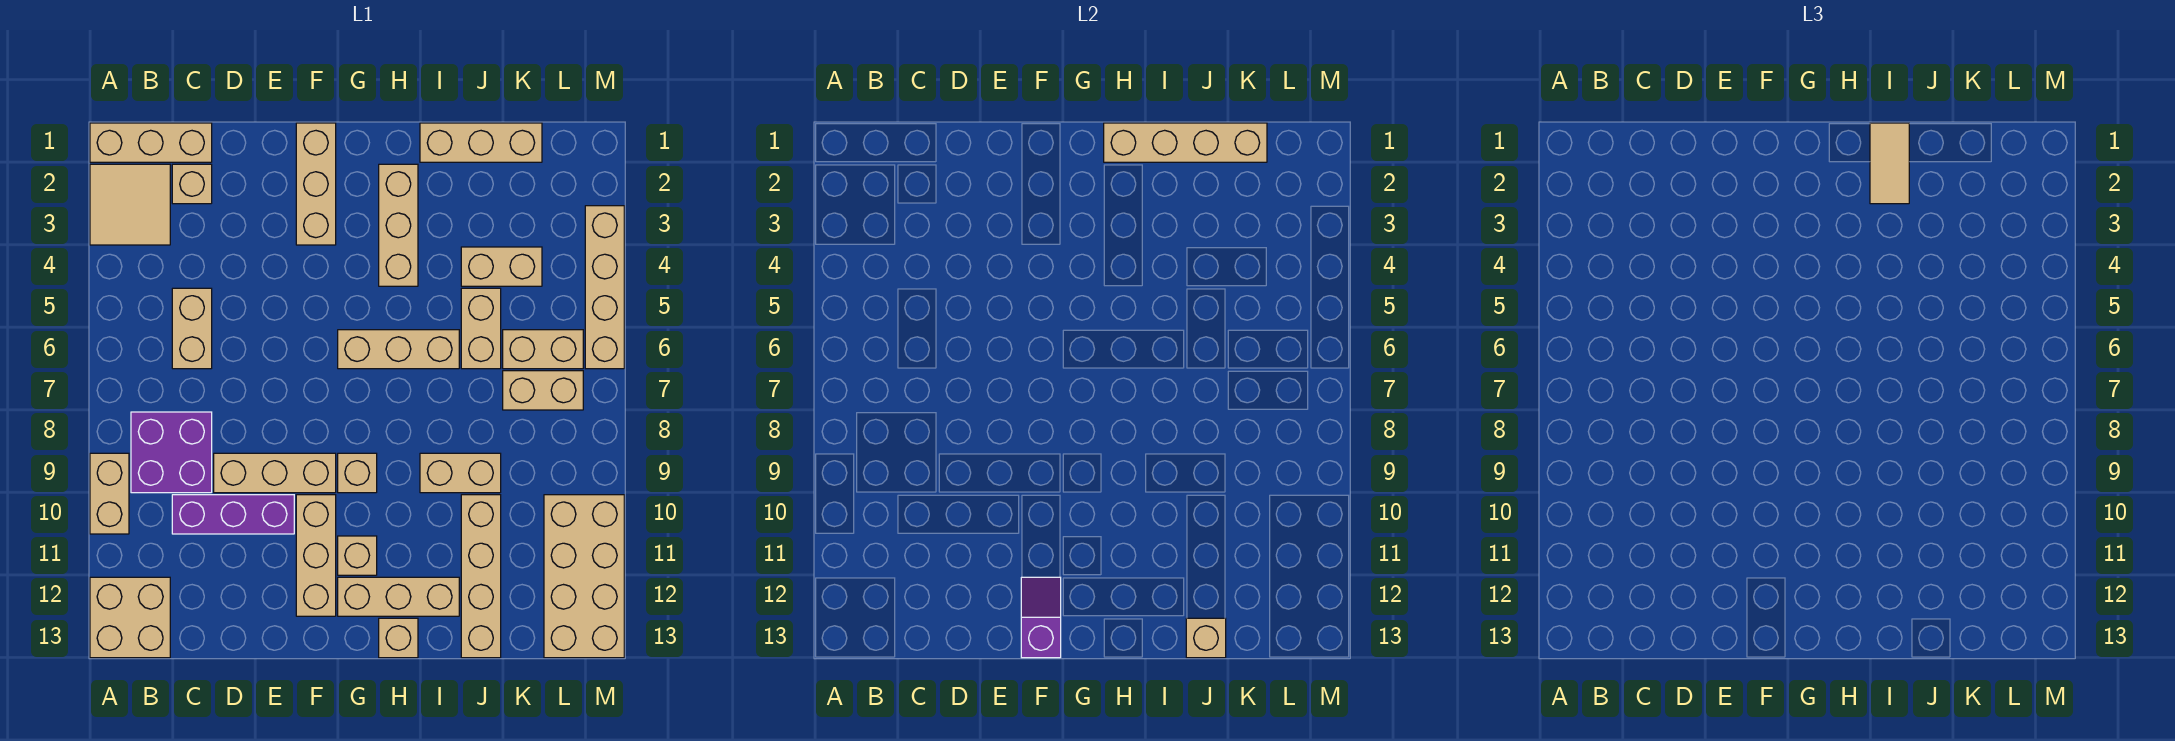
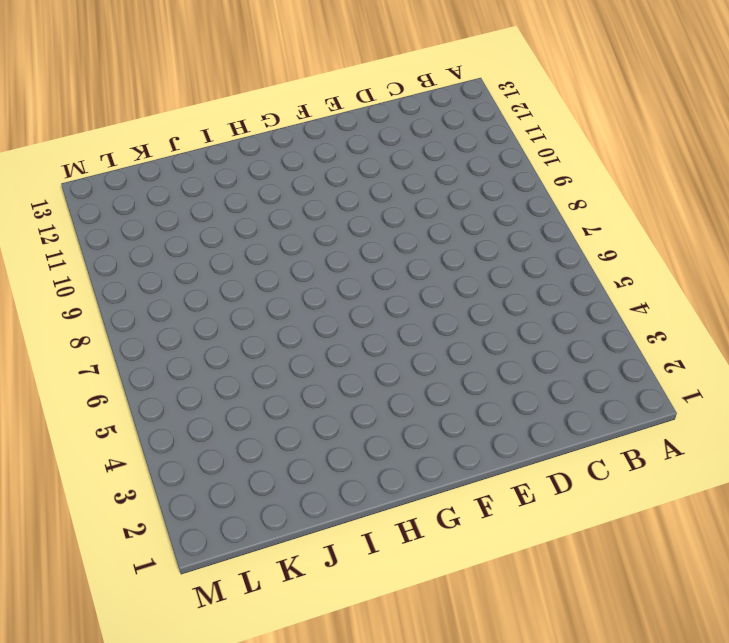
none -> tan brick A1:C1 level 1
none -> tan tile A2:B3 level 1
none -> tan brick A9:A10 level 1
none -> tan brick A12:B13 level 1

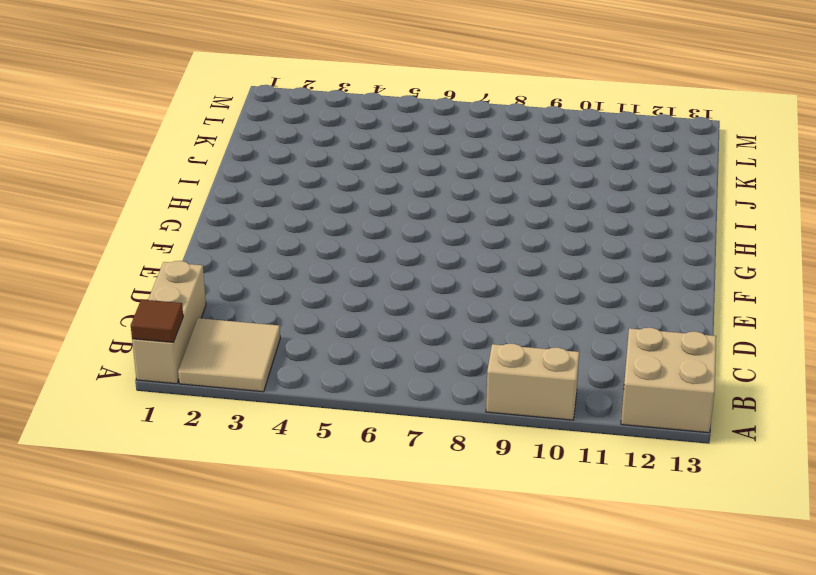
brown tile A1 level 2 -> none
none -> purple brick B8:C9 level 1
none -> tan brick C2 level 1
none -> tan brick C5:C6 level 1
none -> purple brick C10:E10 level 1

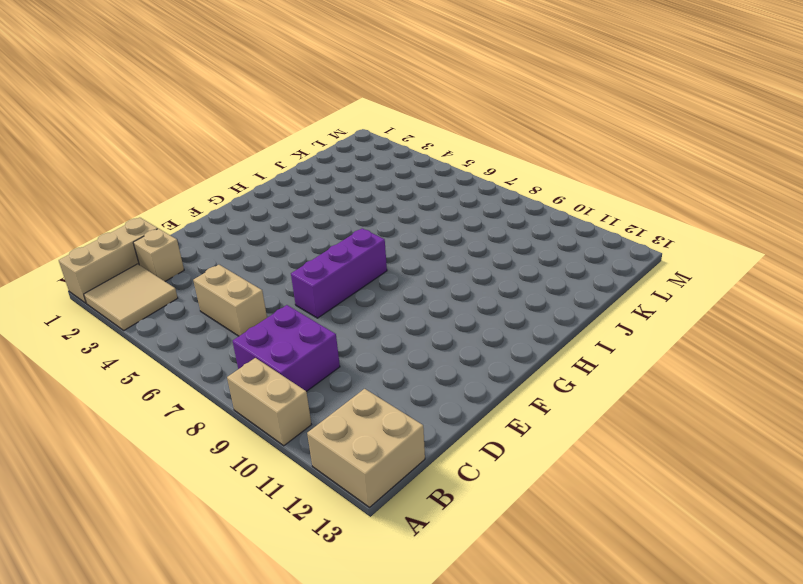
purple brick E7:G7 level 1 -> purple brick C10:E10 level 1
none -> tan brick D9:F9 level 1
none -> tan brick F1:F3 level 1
none -> tan brick F10:F12 level 1
none -> tan brick G6:I6 level 1

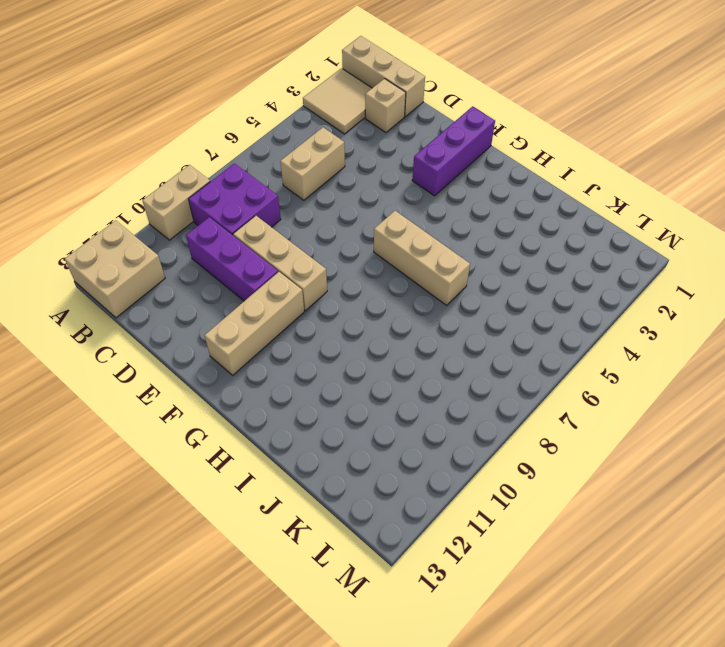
purple brick F1:F3 level 1 -> tan brick F1:F3 level 1
none -> tan brick G9 level 1
none -> tan brick G11 level 1
none -> tan brick G12:I12 level 1
none -> tan brick H2:H4 level 1

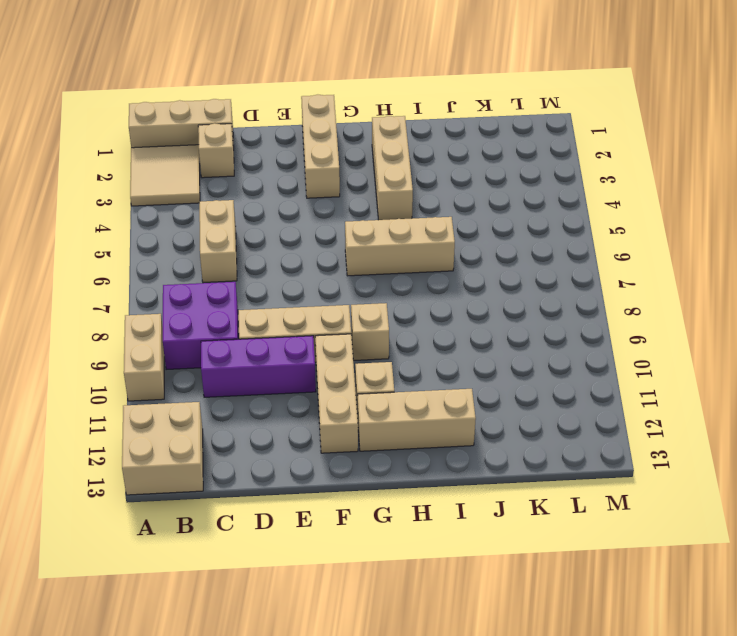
none -> tan brick H13 level 1
none -> tan brick I1:K1 level 1
none -> tan brick I9:J9 level 1
none -> tan brick J4:K4 level 1

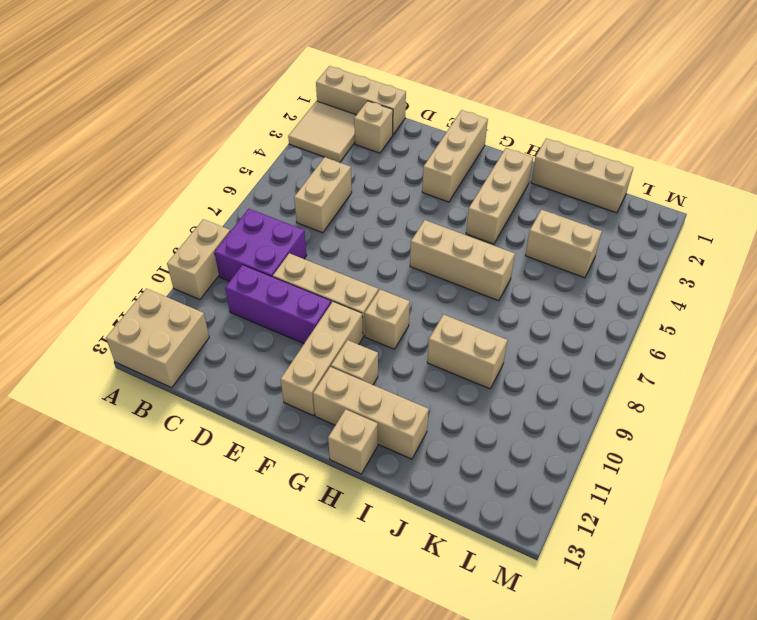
none -> tan brick J5:J6 level 1
none -> tan brick J10:J13 level 1
none -> tan brick K6:L6 level 1
none -> tan brick K7:L7 level 1

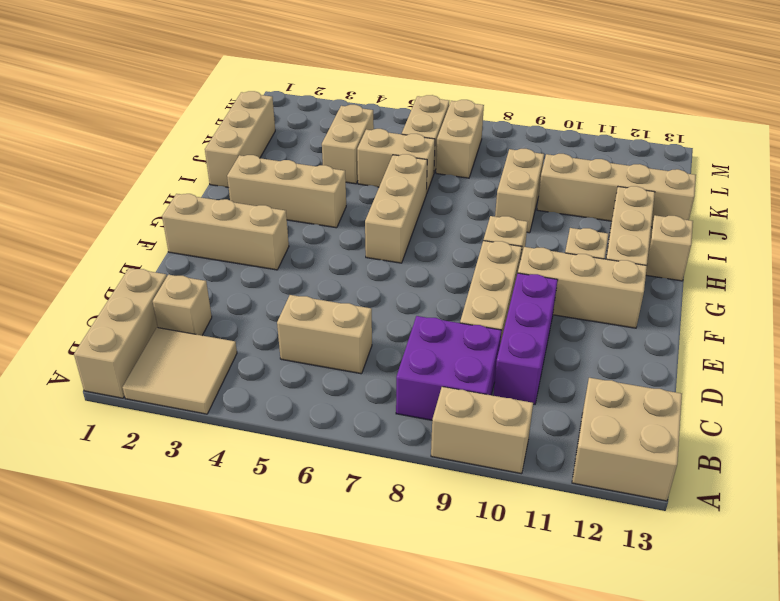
none -> tan brick L10:M13 level 1
none -> tan brick M3:M6 level 1
none -> purple slope F12:F13 level 2 top 13
none -> tan brick H1:K1 level 2

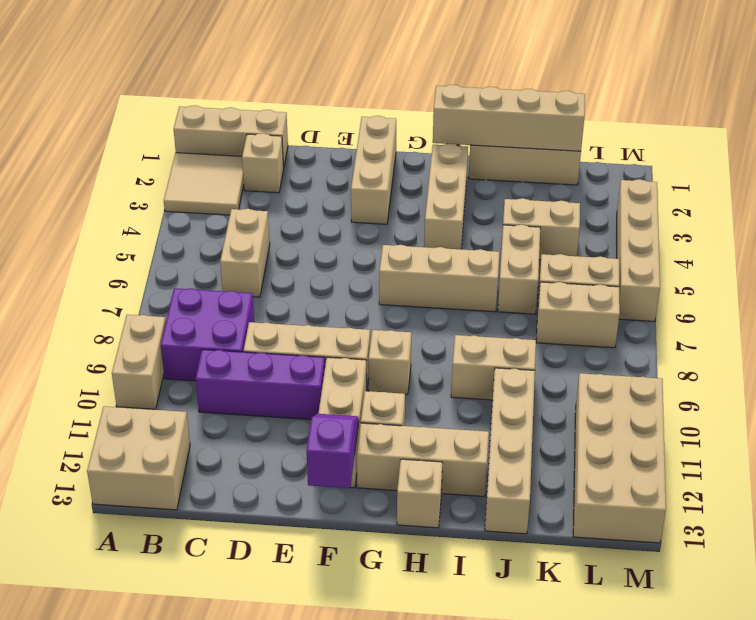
none -> tan brick J13 level 2
none -> tan tile I1:I2 level 3

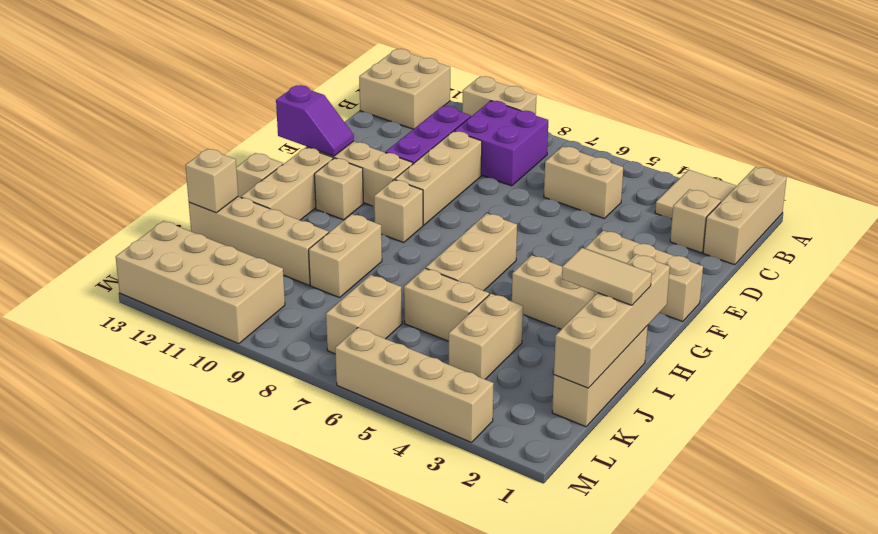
none -> tan brick K6:L6 level 1

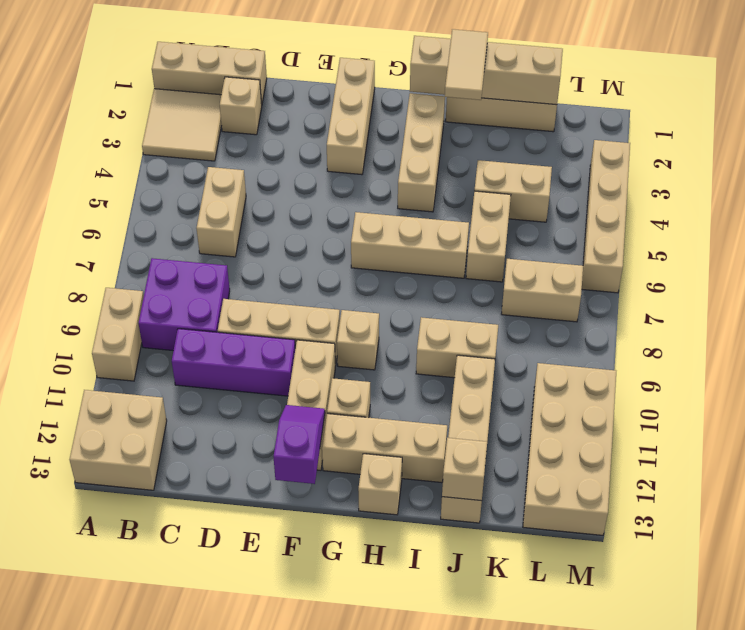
none -> tan brick K6:L6 level 1

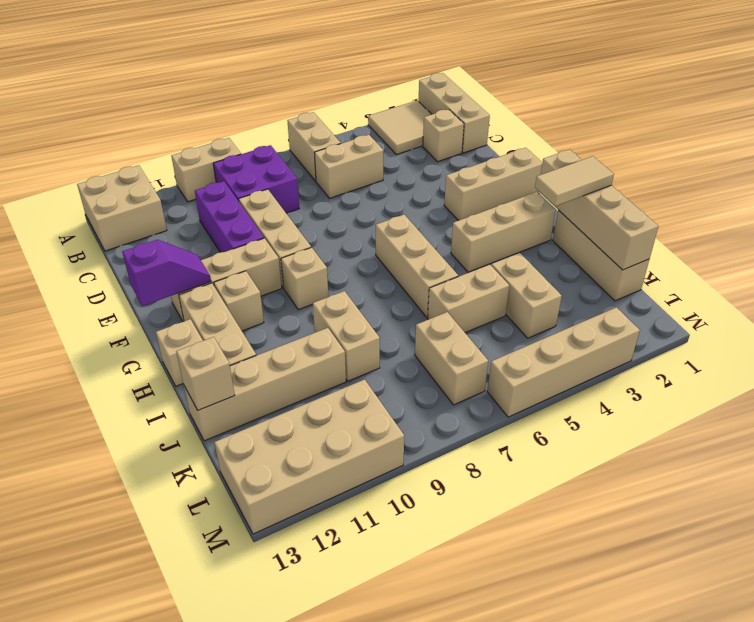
tan brick A6:B6 level 1 -> tan brick K6:L6 level 1

